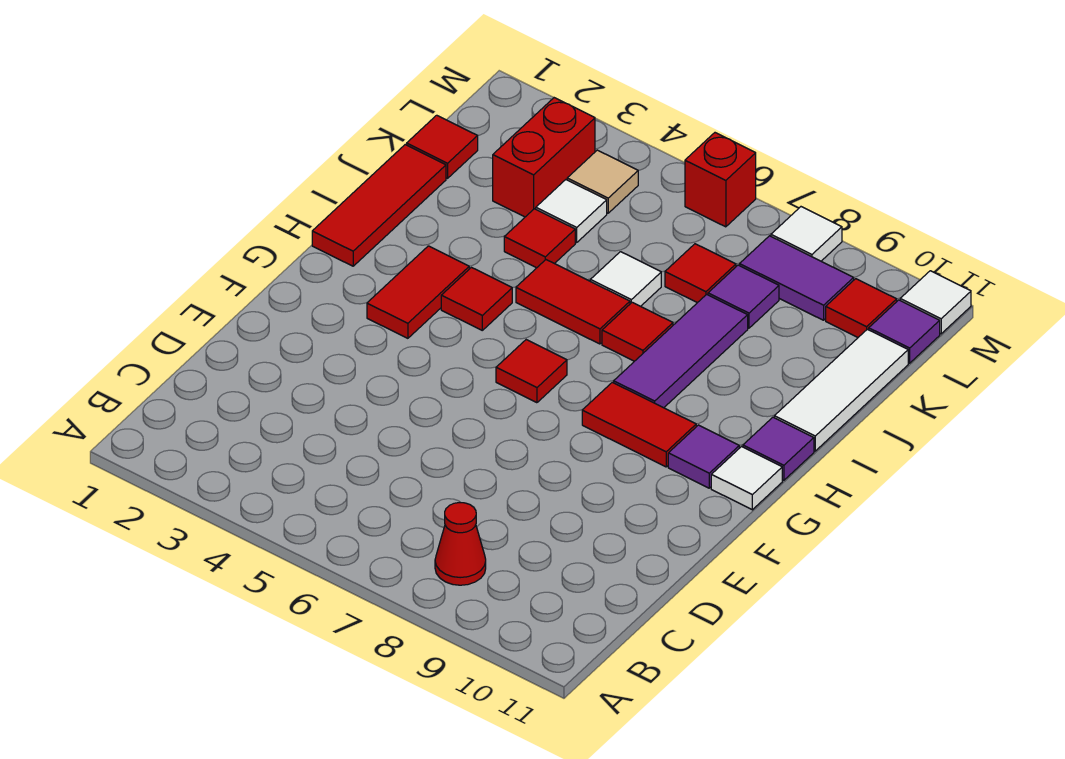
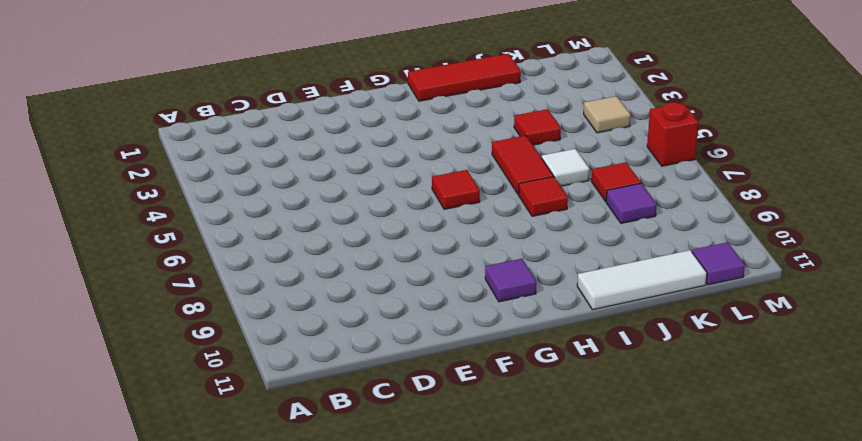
none -> red cone B8 level 1
none -> red tile G3:H3 level 1
none -> red tile G8:G9 level 1

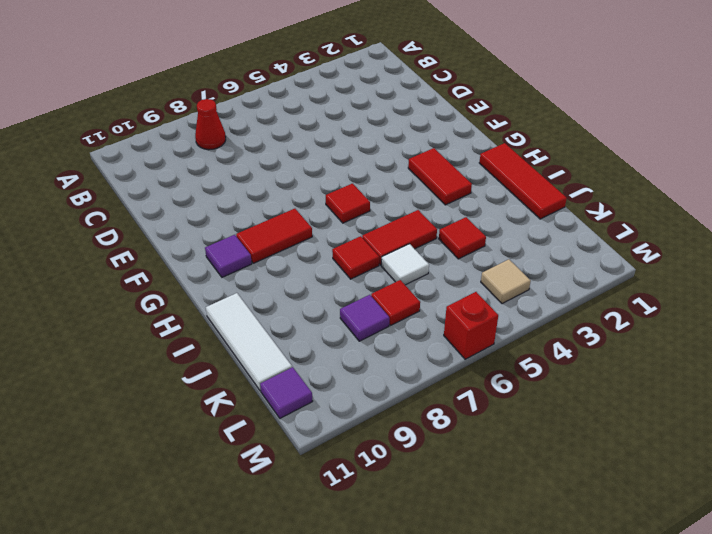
none -> white tile G11 level 1
none -> red tile H4 level 1
none -> purple tile H8:J8 level 1

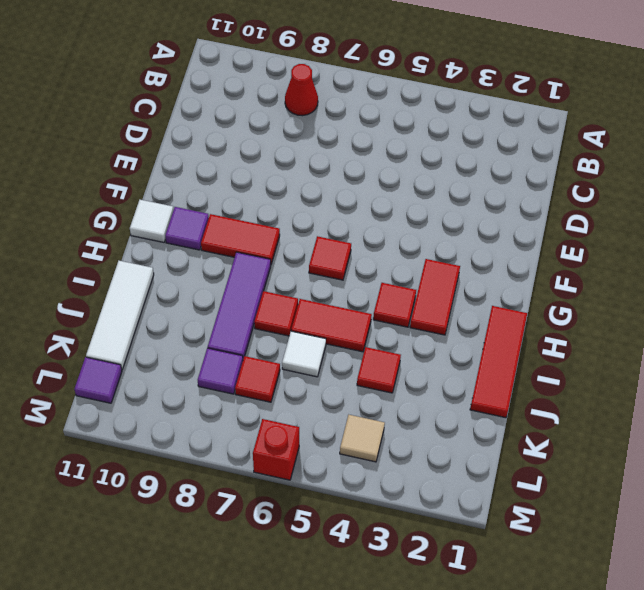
none -> purple tile H11 level 1
none -> red tile K1 level 1
none -> red brick K3:L3 level 1

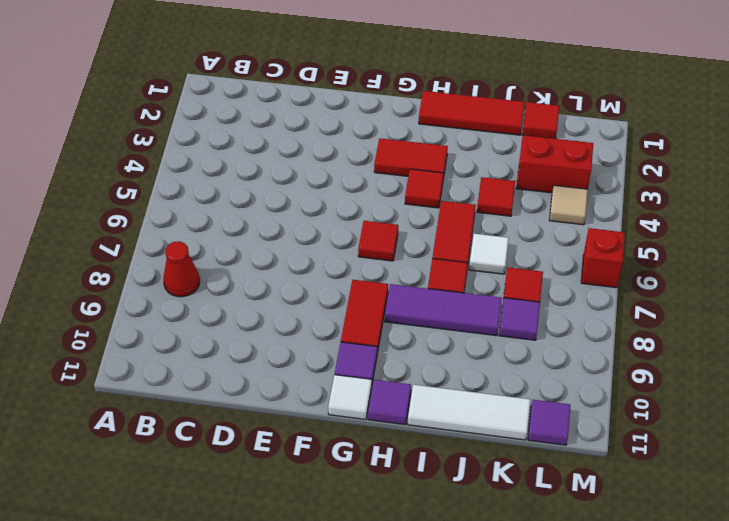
none -> white tile K4 level 1
none -> purple tile L8:L9 level 1
none -> red tile L10 level 1

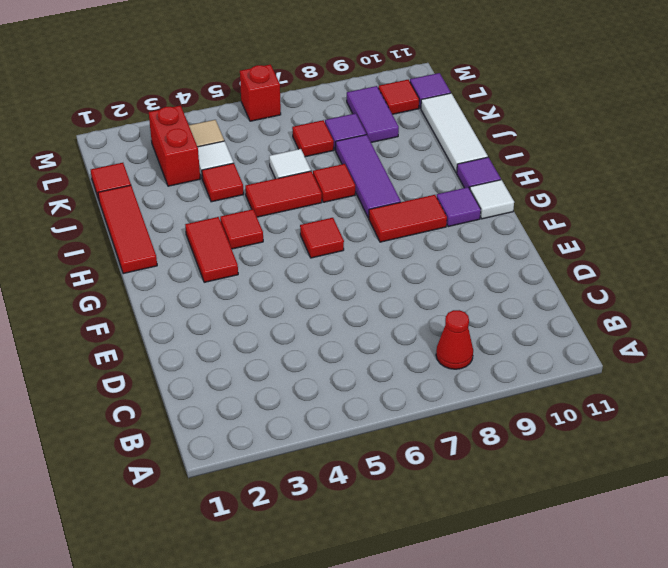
purple tile K9:L9 level 1 -> purple tile L8:L9 level 1
none -> white tile M8 level 1
none -> white tile M11 level 1

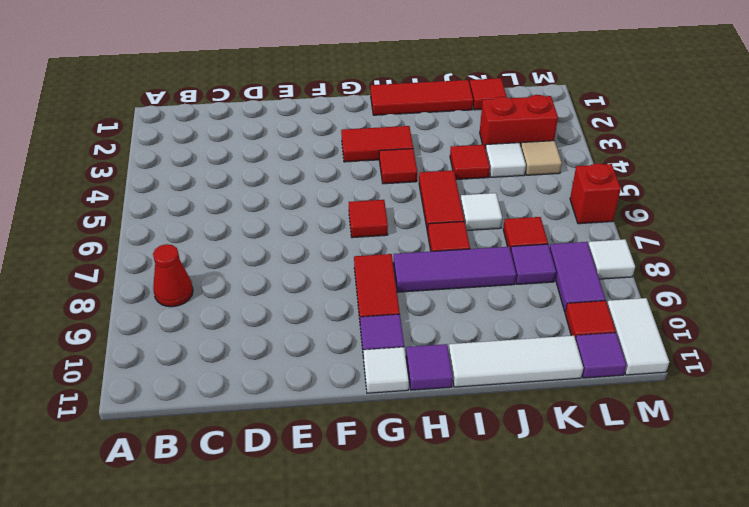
white tile M10:M11 level 1 -> white tile M11 level 1

